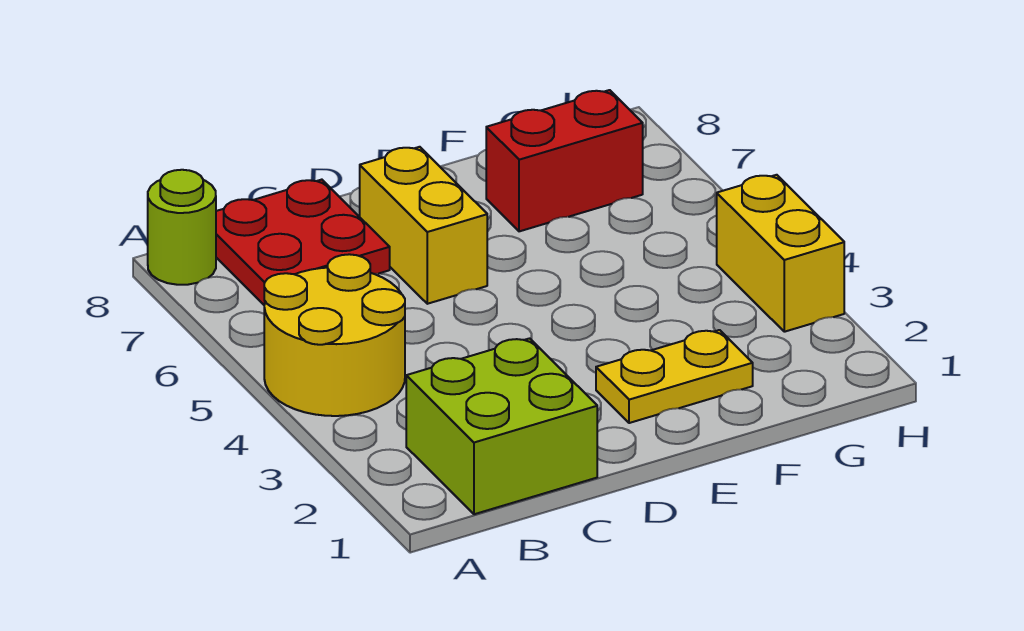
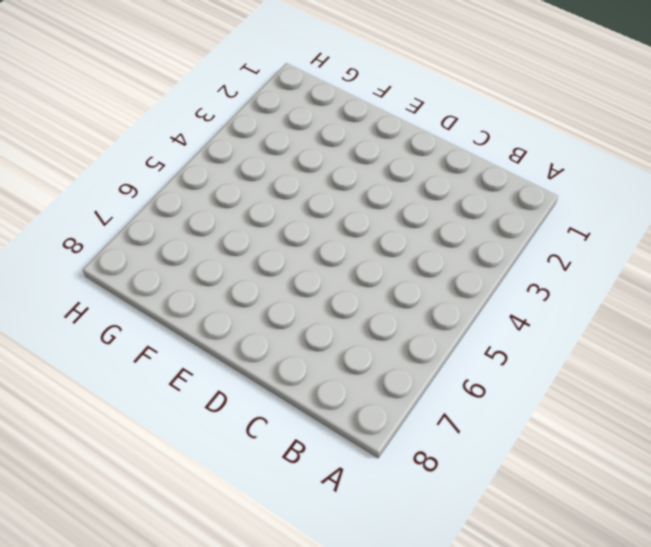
none -> yellow round brick A4:B5 level 1
none -> lime round brick A8 level 1

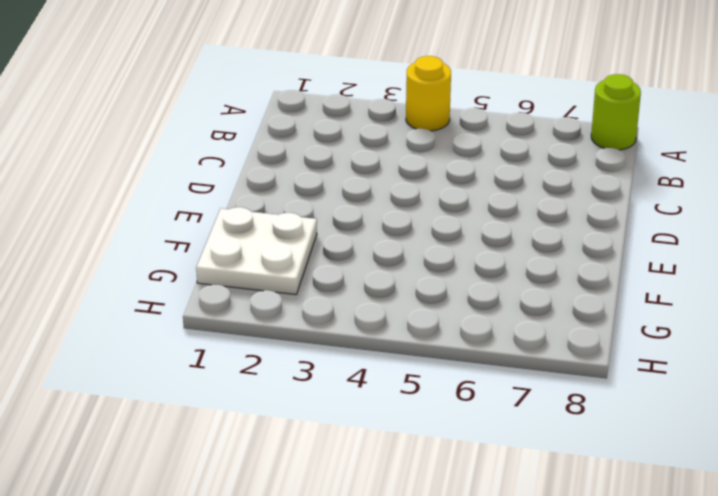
yellow round brick A4 level 1 -> yellow round brick A4:B5 level 1
white plate F1:G2 level 1 -> yellow plate E2:F2 level 1
none -> lime brick B1:C2 level 1
none -> red plate B7:C8 level 1

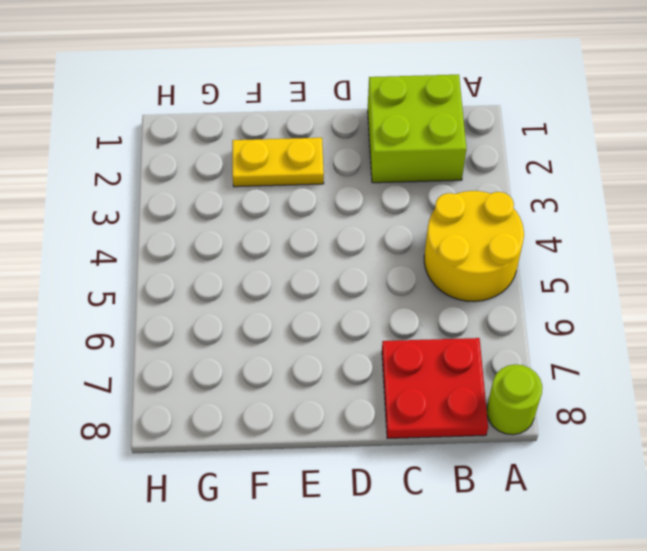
none -> yellow brick D6:D7 level 1
none -> red brick F7:G7 level 1

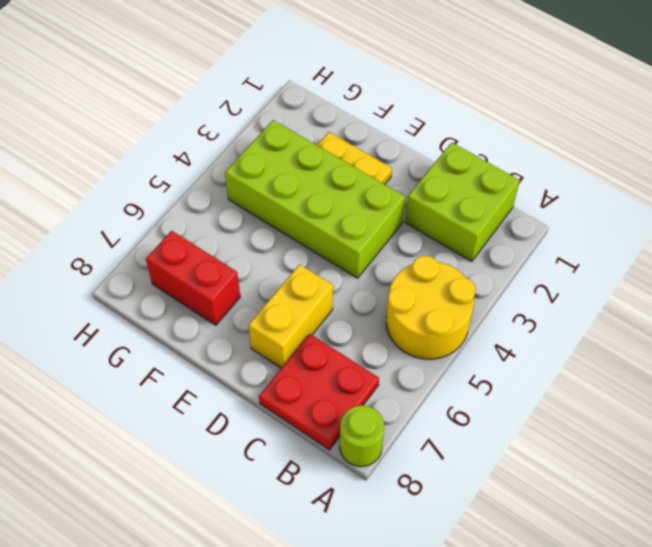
lime brick D3:G4 level 1 -> none
none -> yellow brick H3:H4 level 1

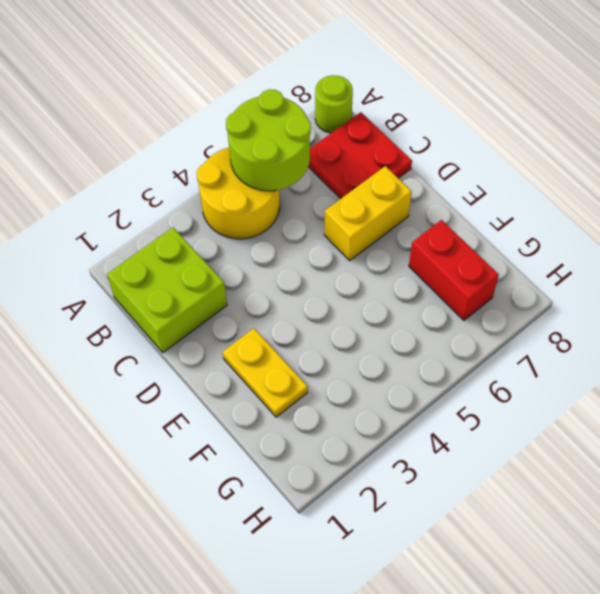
lime round brick A5:B6 level 2 -> none
none -> yellow brick H3:H4 level 1

